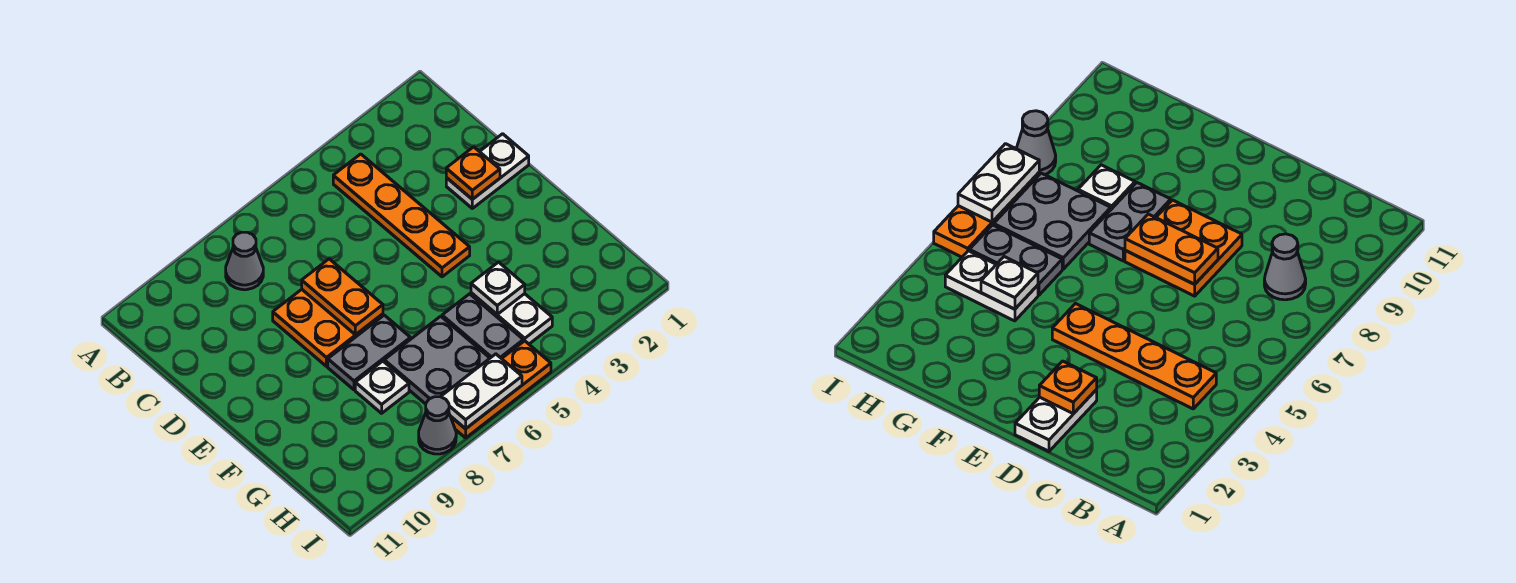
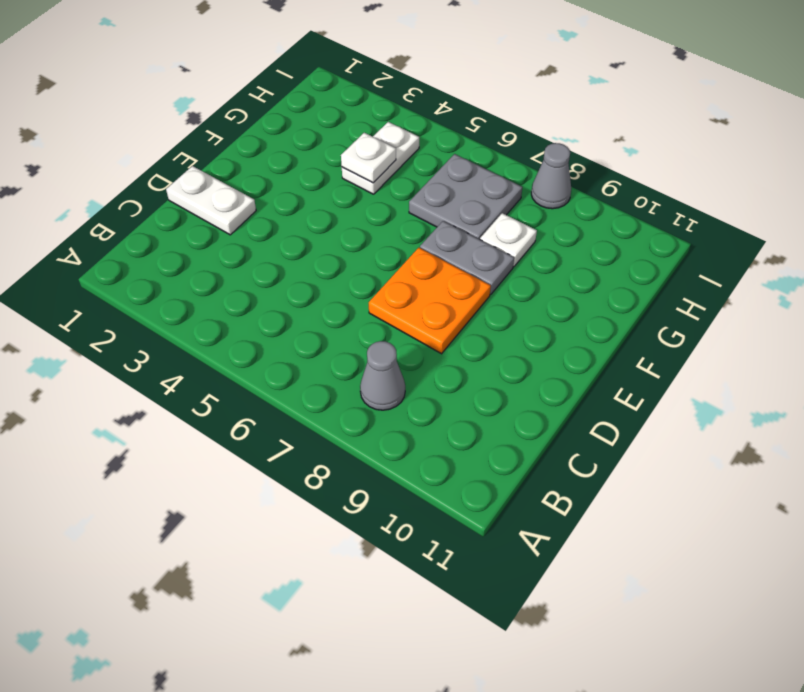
none -> orange plate B4:E4 level 1
none -> grey plate G5:H5 level 1
none -> orange plate I5:I7 level 1

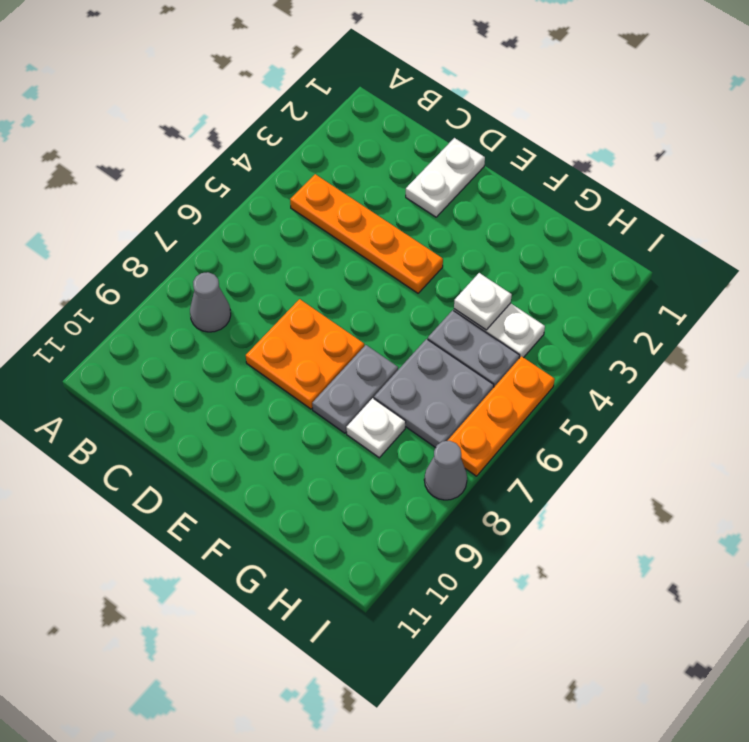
none -> orange plate D2 level 2
none -> orange plate D7:E7 level 2
none -> white plate I6:I7 level 2

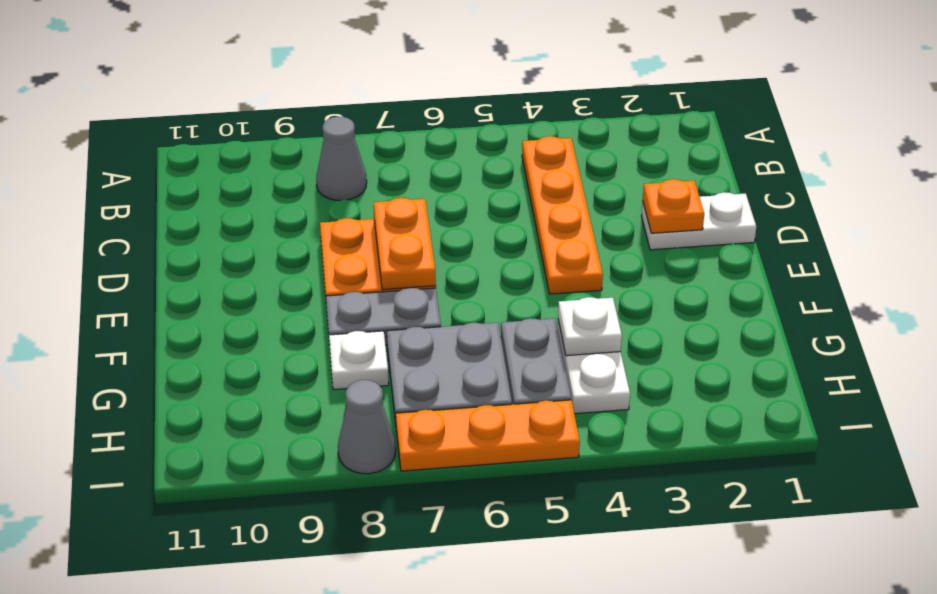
none -> white plate I6:I7 level 2

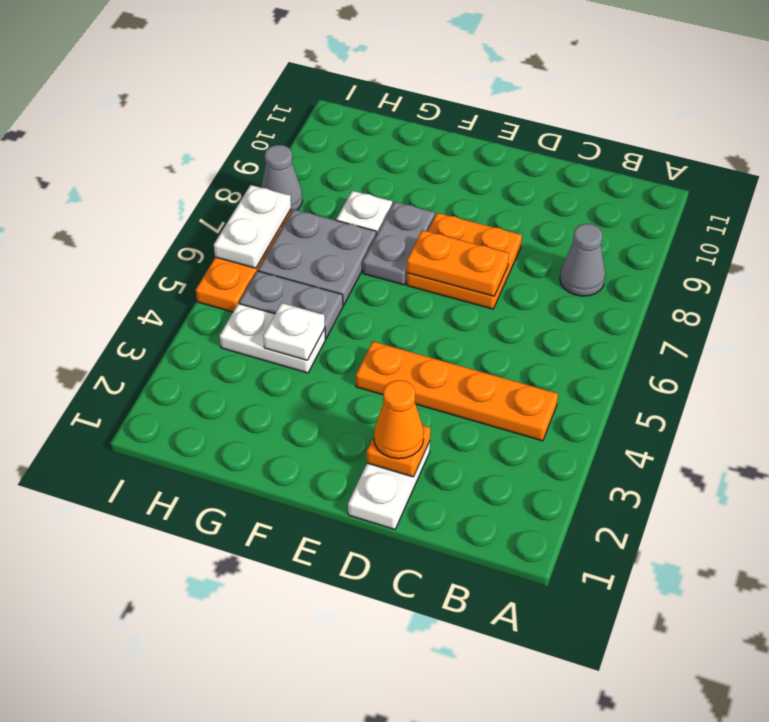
orange cone D2 level 3 -> none

